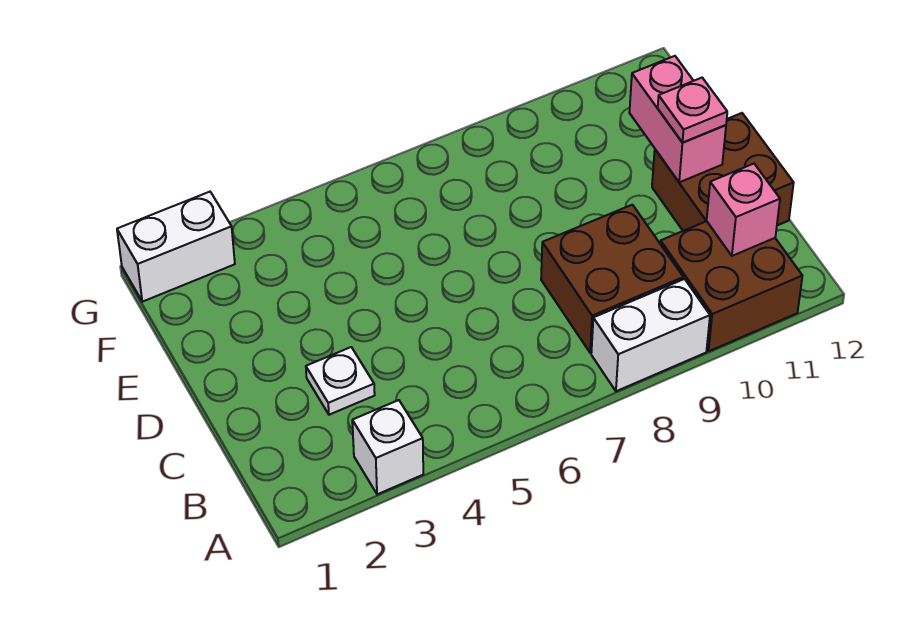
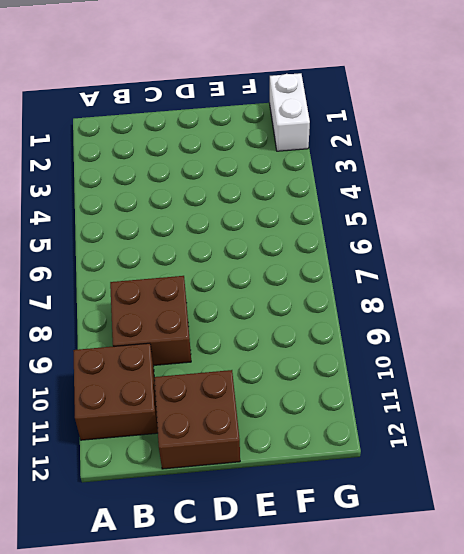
none -> white brick A3 level 1
none -> white brick A8:A9 level 1

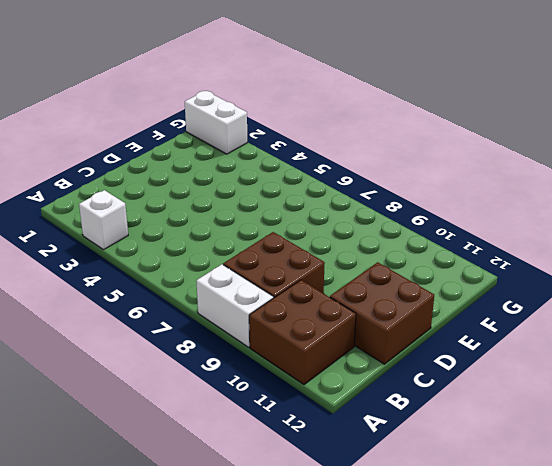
none -> white plate C3 level 1
none -> pink brick B11 level 2

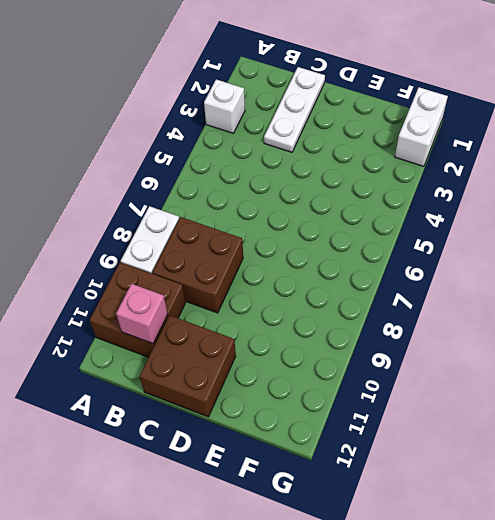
white plate C1:C3 level 1 -> white plate C3 level 1
none -> pink brick D11:E11 level 2
none -> pink plate D11 level 3

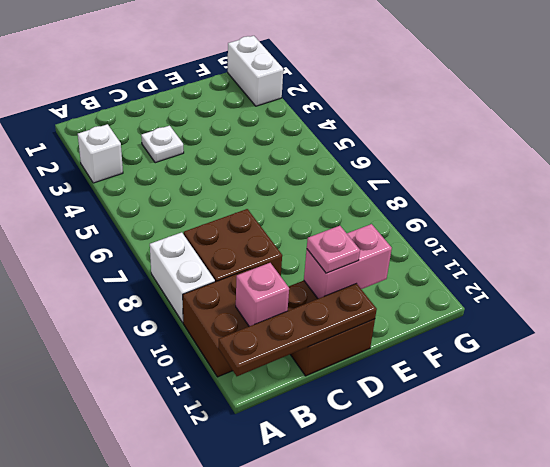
brown plate A12:D12 level 2 -> none

